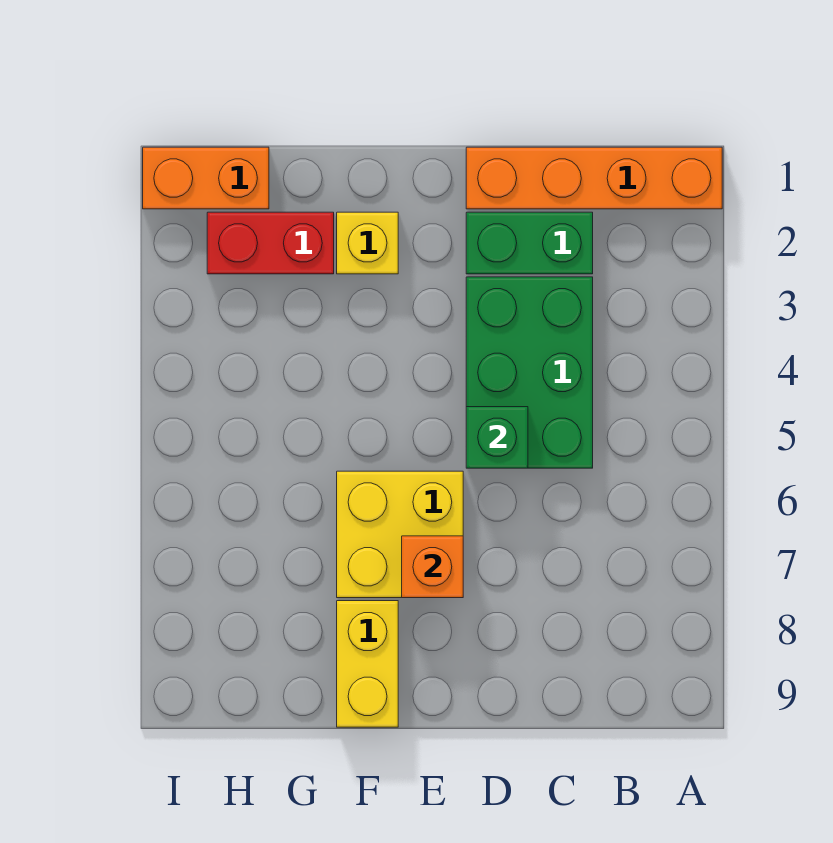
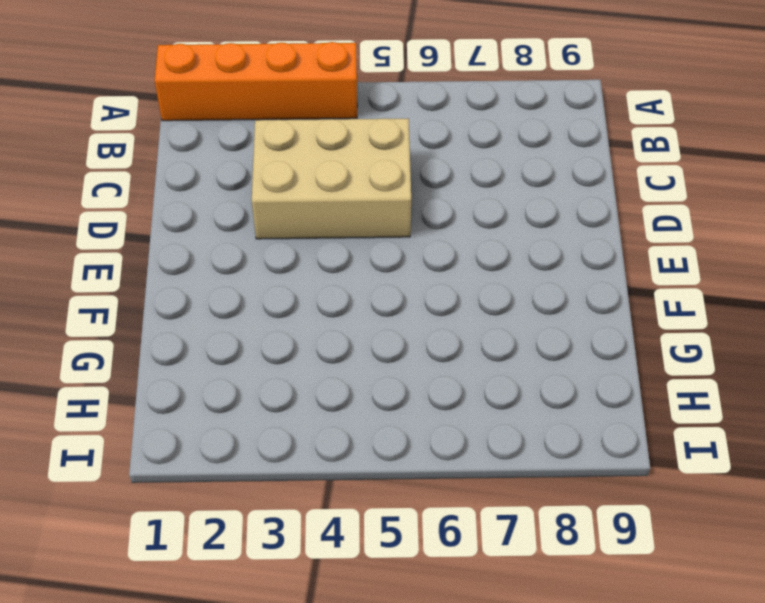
orange brick A1:A4 level 1 -> orange brick A1:D1 level 1
tan brick C3:D5 level 1 -> green brick C3:D5 level 1
none -> green brick C2:D2 level 1
none -> yellow brick E6:F7 level 1

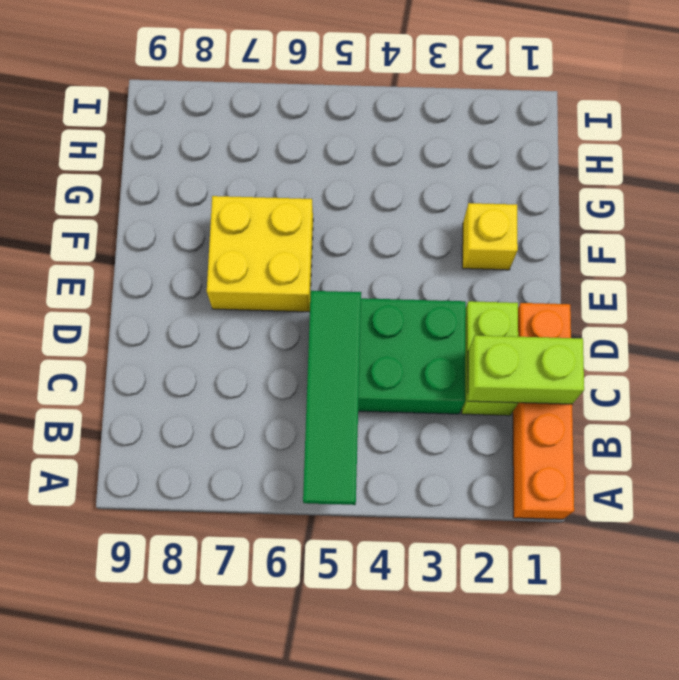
green tile A5:D5 level 2 -> green brick D5 level 2
lime brick C1:C2 level 2 -> none
lime brick C2:D2 level 1 -> green brick C2:D2 level 1
none -> yellow brick F8:F9 level 1
none -> red brick G2:H2 level 1

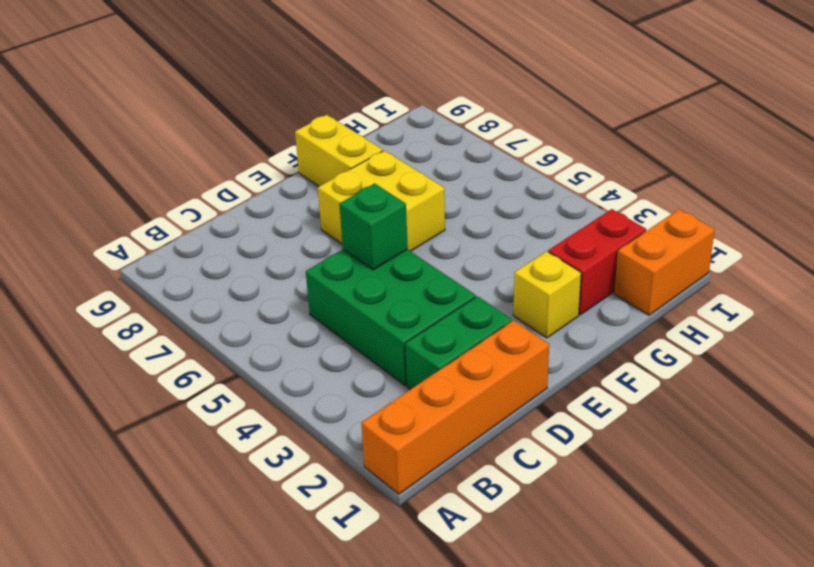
none -> orange brick E7 level 2

